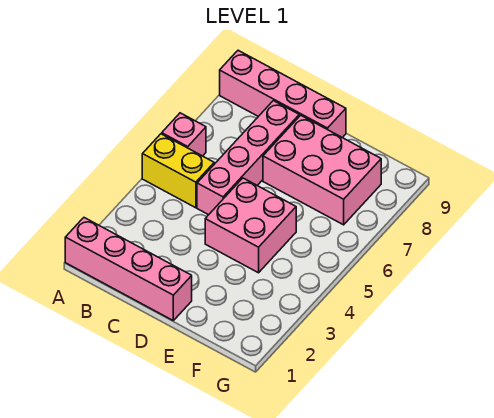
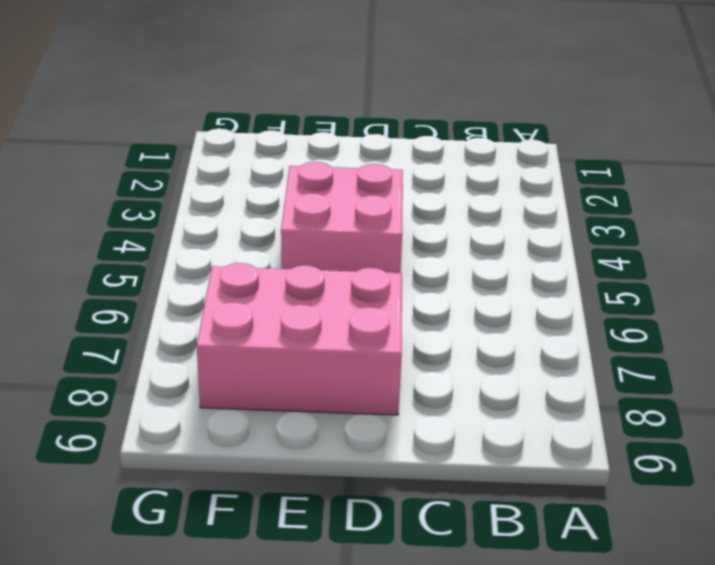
none -> pink brick A1:D1 level 1
none -> yellow brick A5:B5 level 1

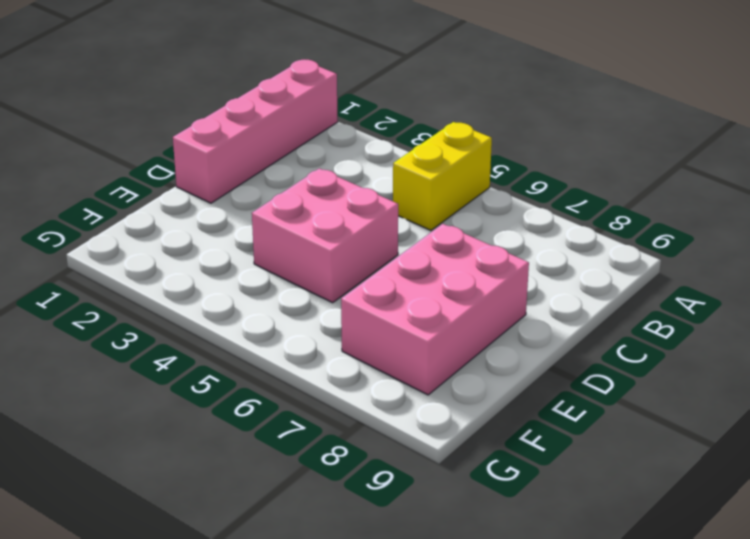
none -> pink brick A6 level 1
none -> pink brick A9:D9 level 1

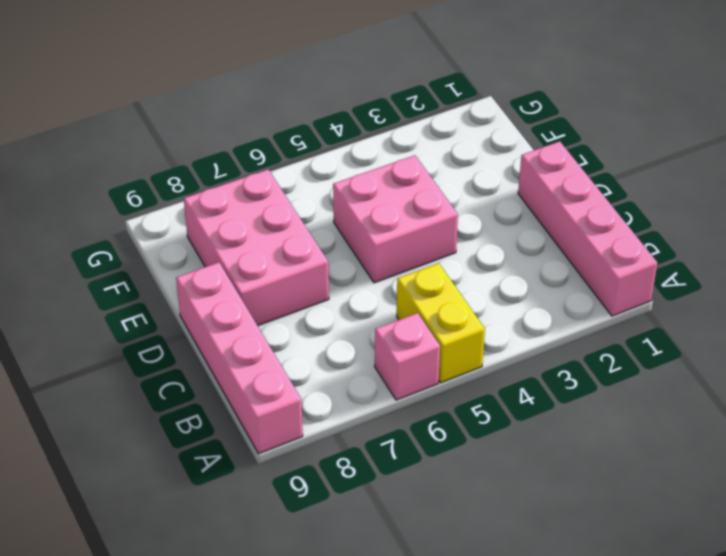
none -> pink brick C5:C8 level 1

